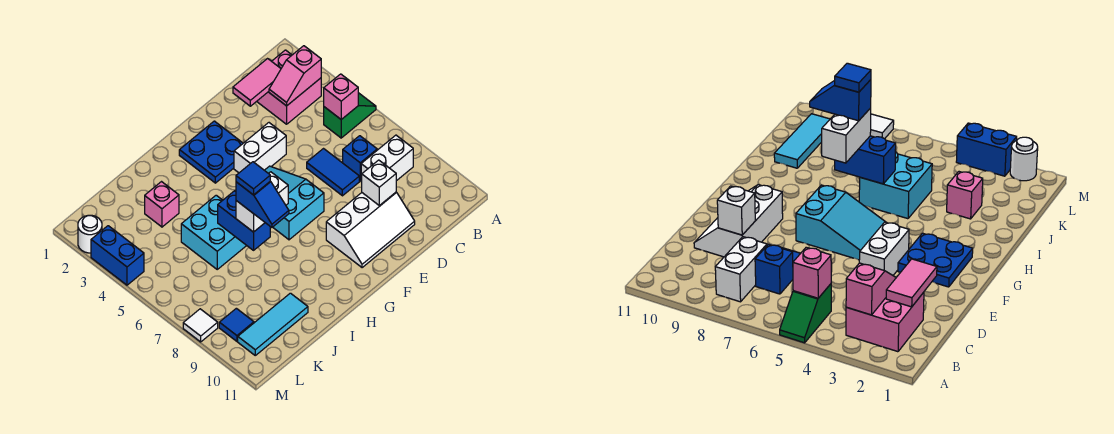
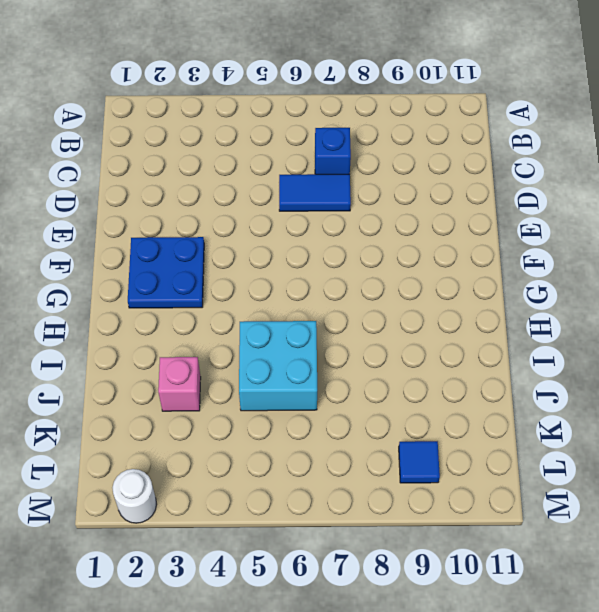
none -> green slope A5:B5 level 1 top B
none -> pink brick B2:C3 level 1
none -> white brick B8:C8 level 1

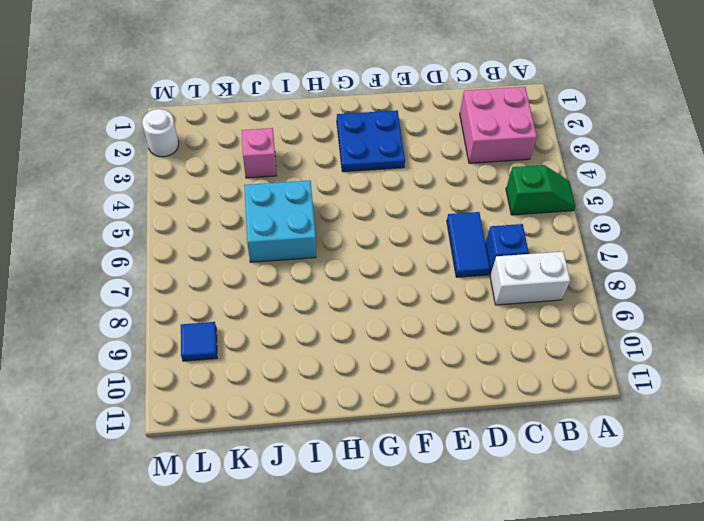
none -> white slope D9:F10 level 1 top 9
none -> white brick E4:F4 level 1
none -> cyan slope F5:G7 level 1 top 7

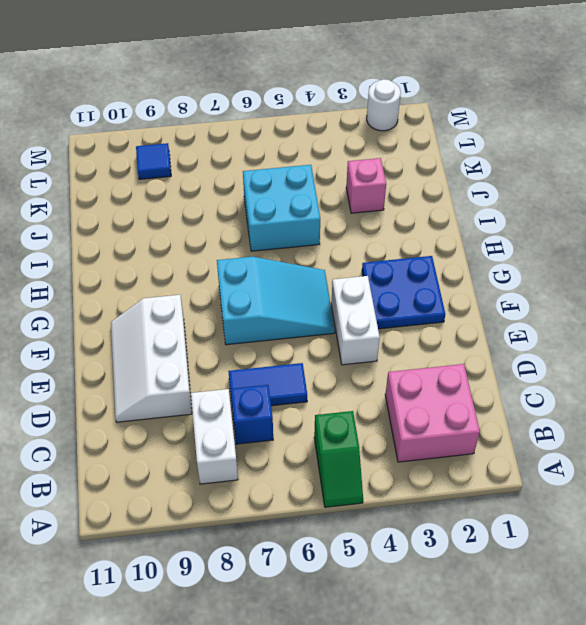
none -> cyan tile J10:L10 level 1
none -> blue brick M3:M4 level 1
none -> white tile M8 level 1

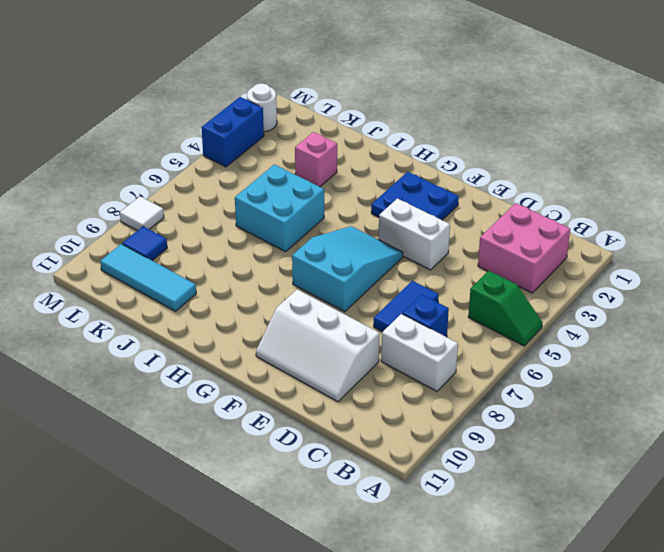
none -> pink slope B3:C3 level 2 top B
none -> pink brick B5 level 2
none -> pink tile C2:D2 level 2

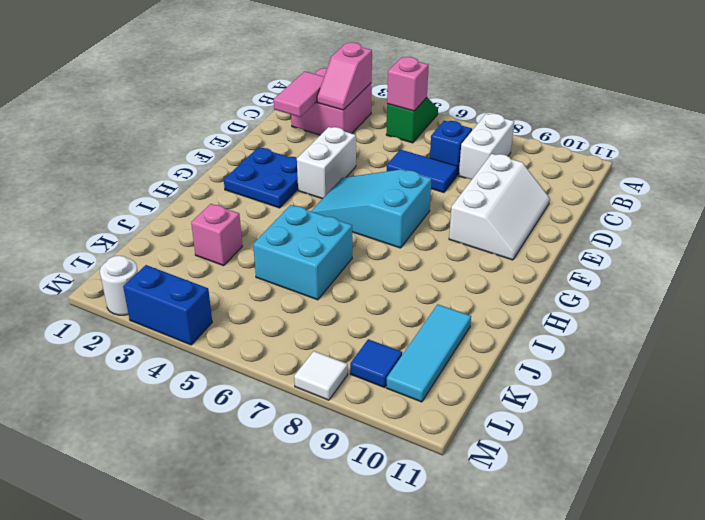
none -> white brick D9 level 2
none -> blue brick I6:I7 level 2
none -> white brick H7:I7 level 3

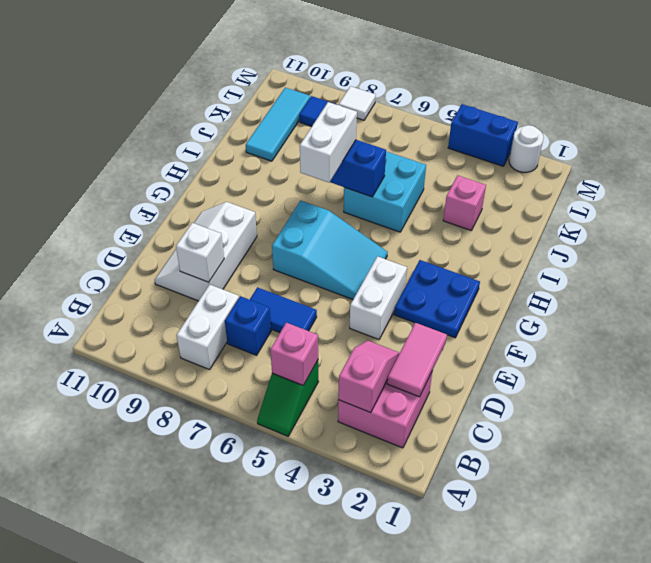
none -> blue slope I7:I8 level 4 top 7
none -> blue tile I7 level 5

